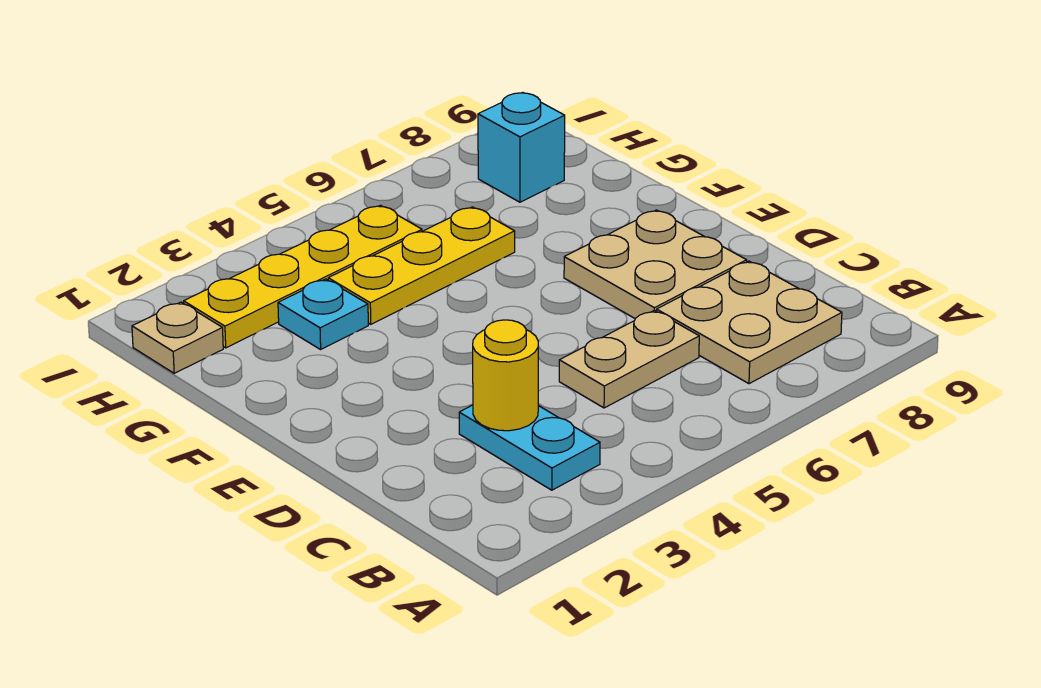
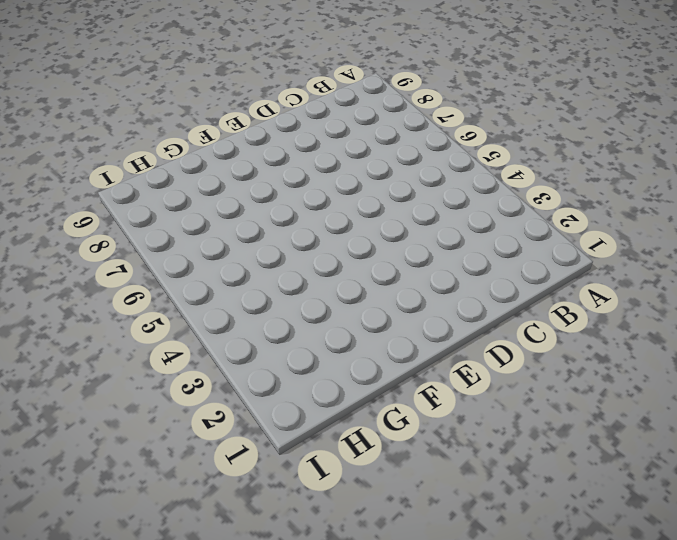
none -> cyan plate B3:C3 level 1
none -> tan plate B7:C8 level 1

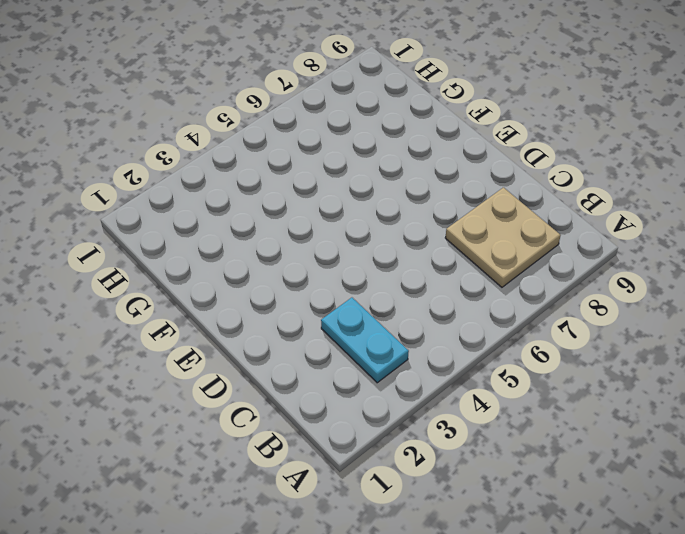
none -> tan plate C5:C6 level 1
none -> tan plate D7:E8 level 1

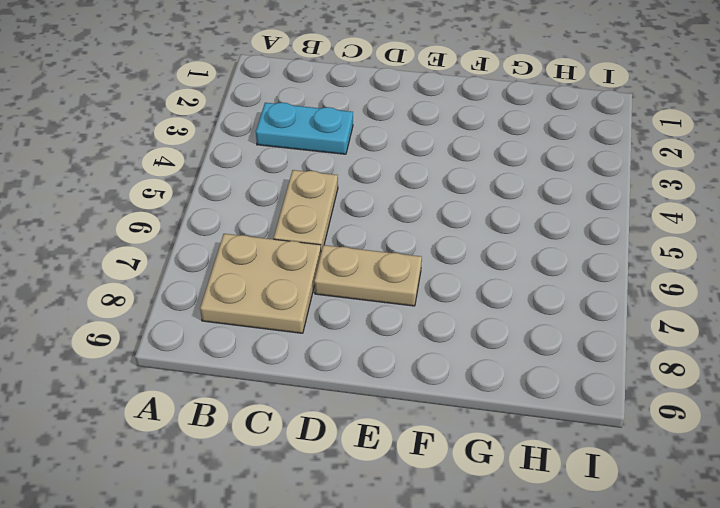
tan plate D7:E7 level 1 -> tan plate D7:E8 level 1
none -> cyan plate G3 level 1
none -> yellow plate G4:G6 level 1

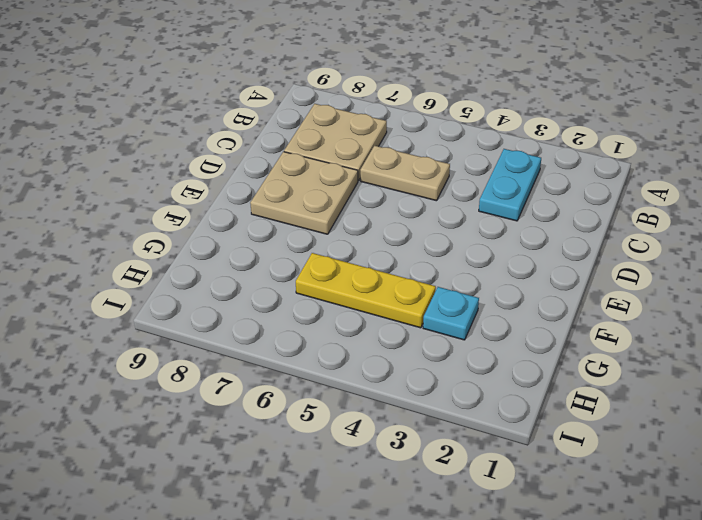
none -> tan plate H1 level 1
none -> yellow plate H2:H5 level 1

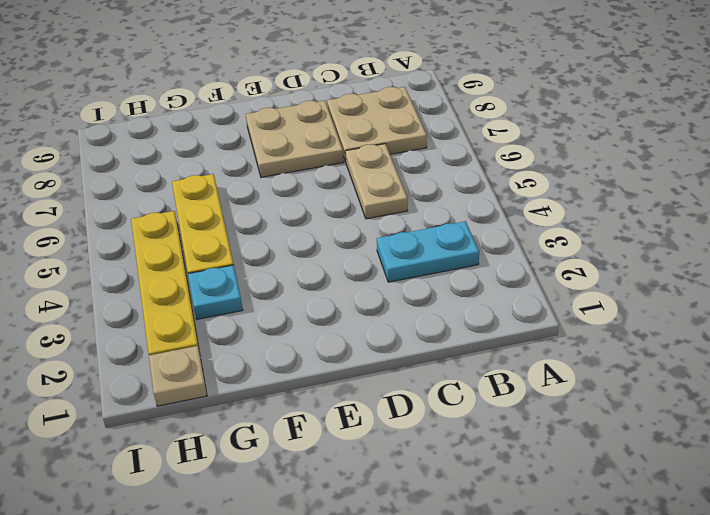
none -> cyan brick H8 level 1
none -> yellow round brick C3 level 2

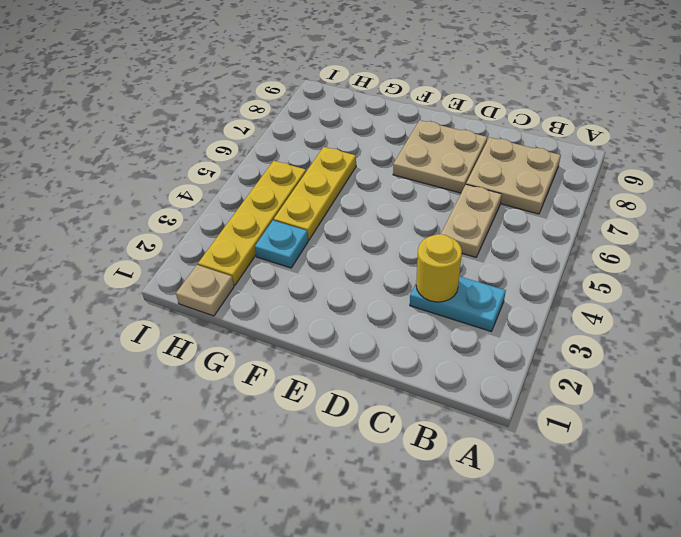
none -> cyan brick H8 level 1

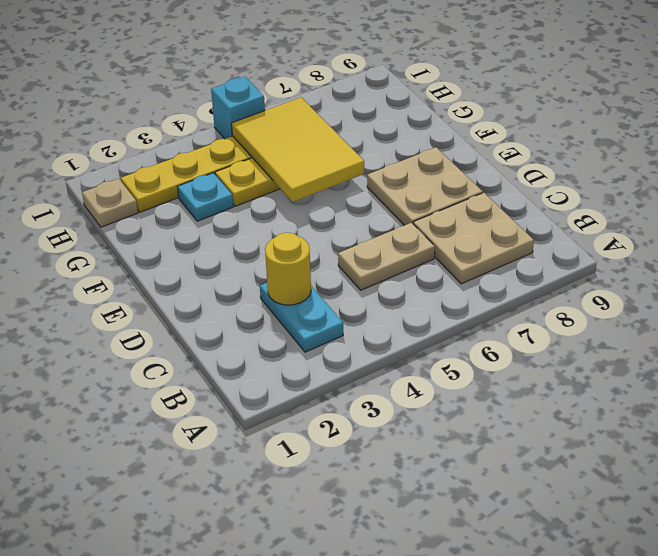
yellow tile F5:H6 level 2 -> none
cyan brick I5 level 1 -> cyan brick H8 level 1

